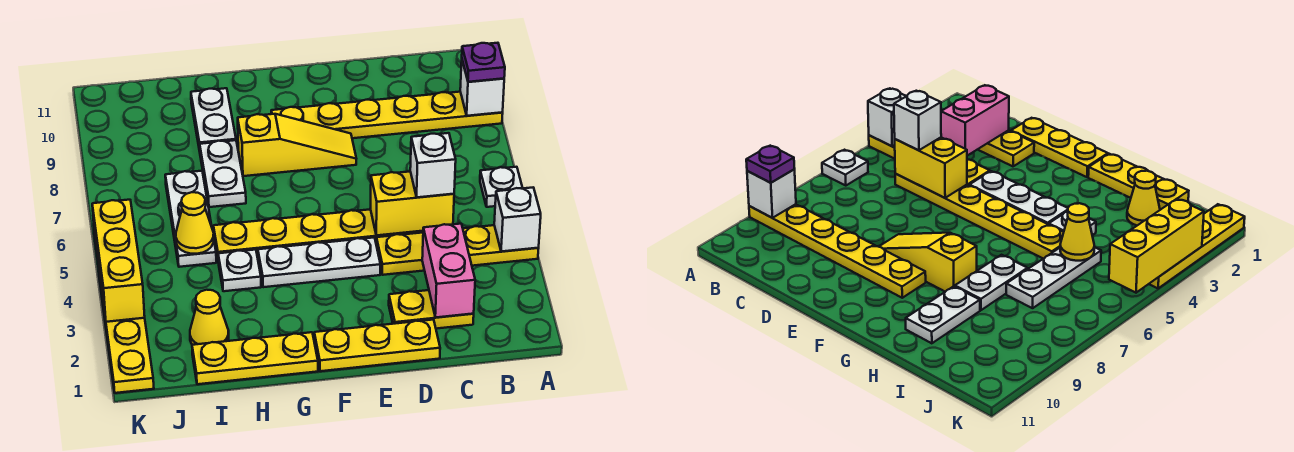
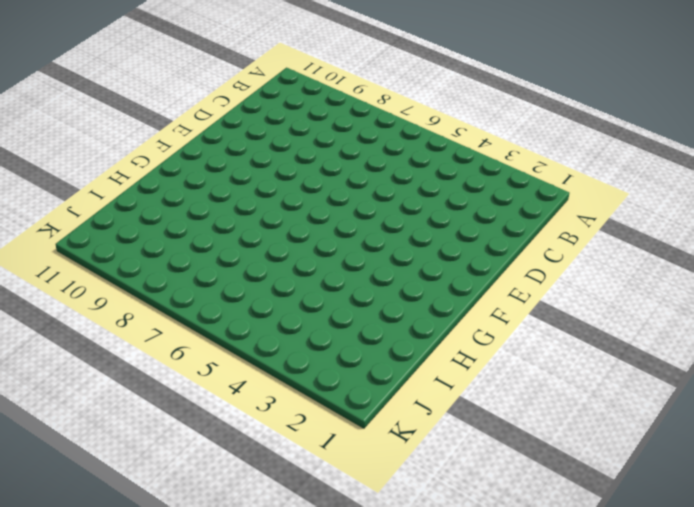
none -> yellow plate A4:D4 level 1
none -> white plate A6 level 1
none -> yellow plate A9:F9 level 1

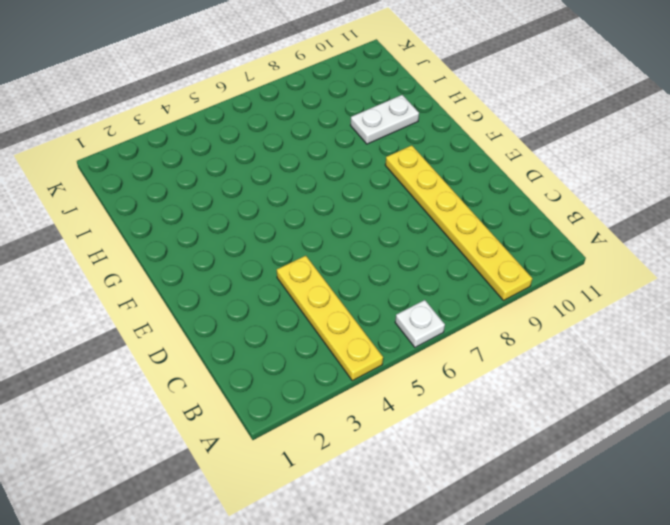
none -> yellow plate C2:D2 level 1
none -> yellow plate C5:H5 level 1
none -> yellow plate D1:F1 level 1

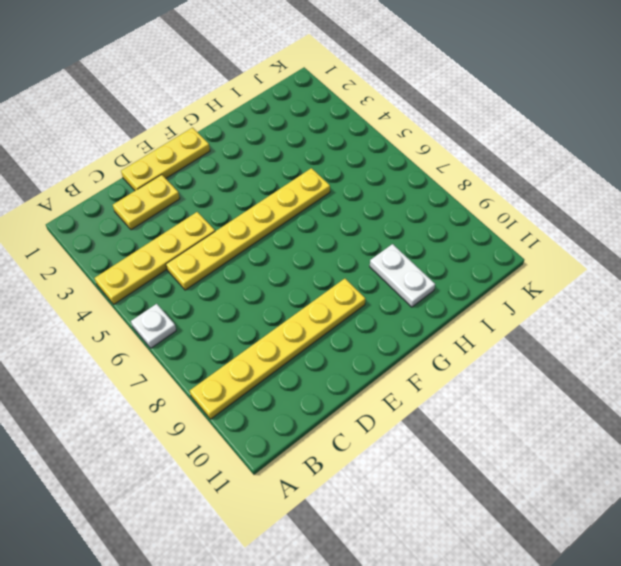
none -> white plate E4:G4 level 1
none -> yellow slope E8:G8 level 1 top G
none -> yellow plate G1:I1 level 1

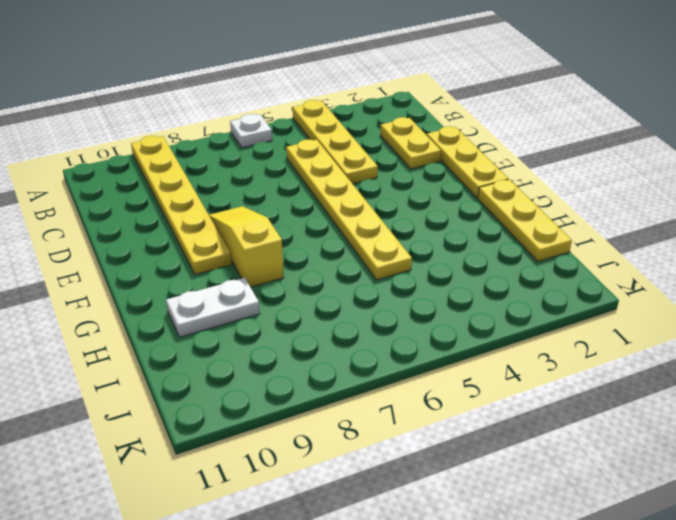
none -> white plate E4:G4 level 1
none -> white plate H4 level 1
none -> white plate H7:H8 level 1

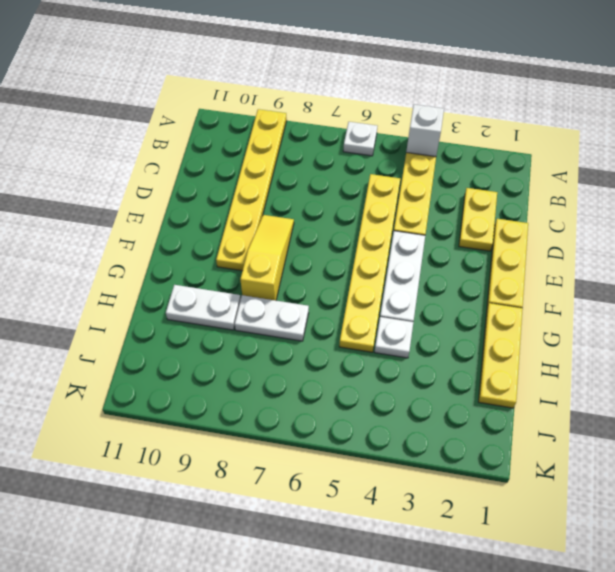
none -> yellow cone I2 level 1
none -> white plate I5:I7 level 1
none -> yellow plate K1:K4 level 1

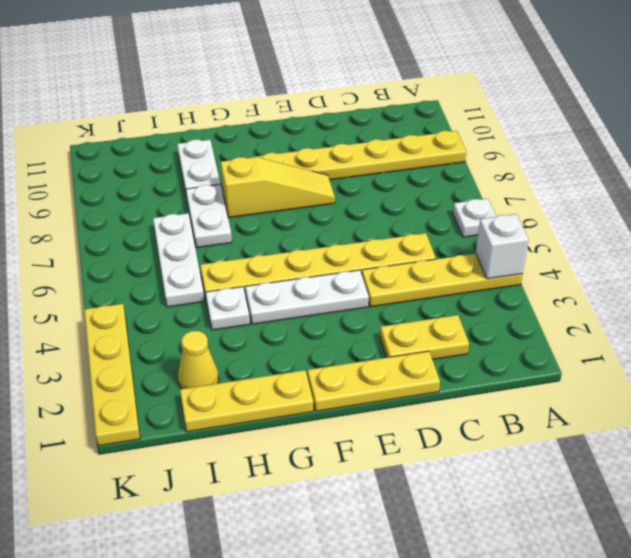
none -> white brick A9 level 2
none -> pink brick C2:C3 level 2
none -> yellow brick C5:D5 level 2

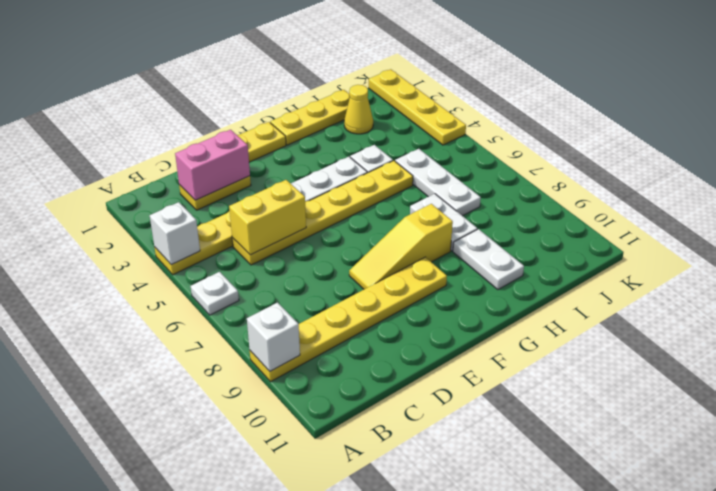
pink brick C2:D2 level 2 -> pink brick C2:C3 level 2
none -> yellow cone I5 level 2
none -> yellow brick K3:K5 level 2
none -> purple plate A9 level 3

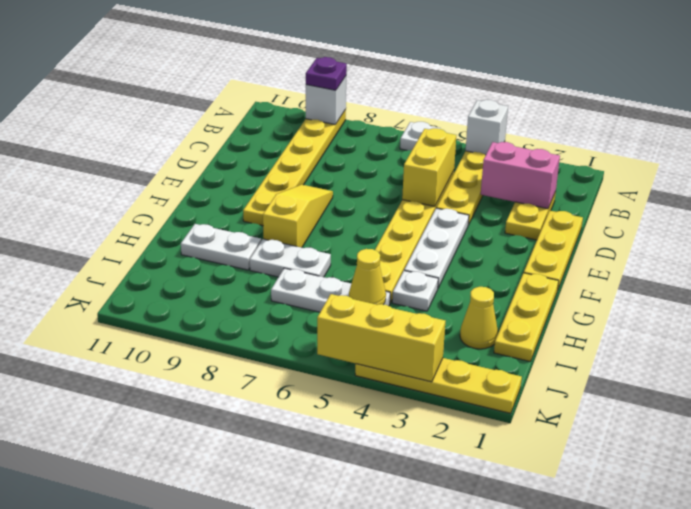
none -> white brick C5 level 3

